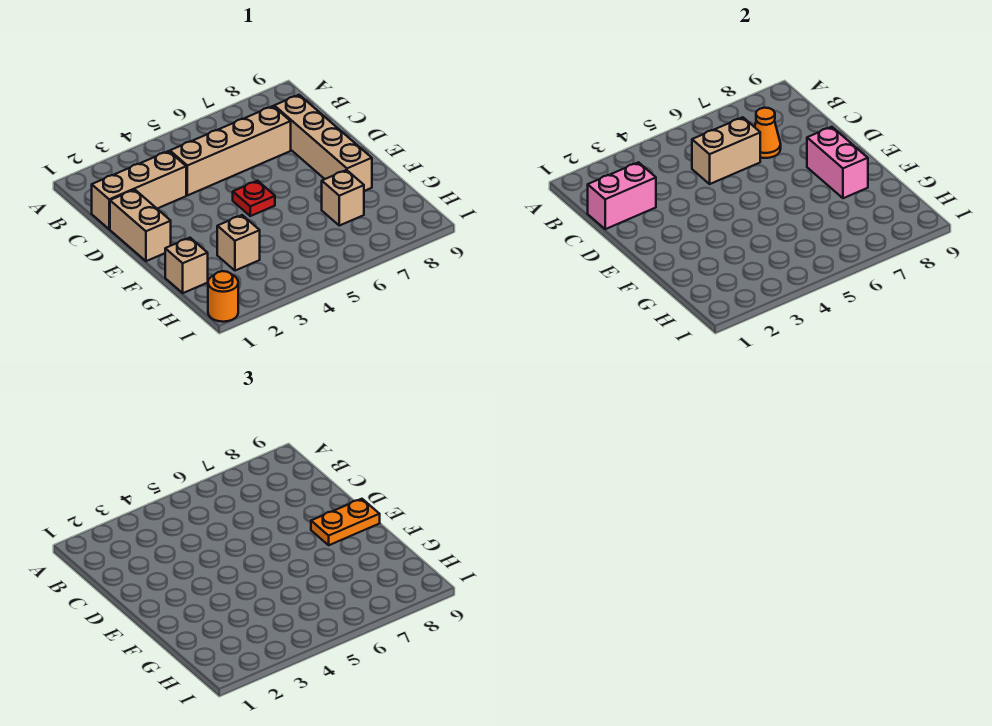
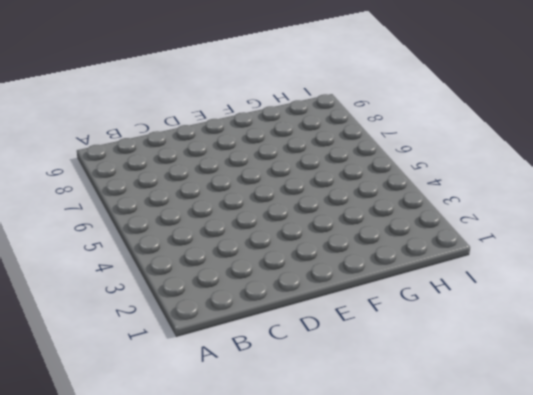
none -> tan brick C1:C3 level 1
none -> tan brick C4:C7 level 1
none -> tan brick C8:F8 level 1

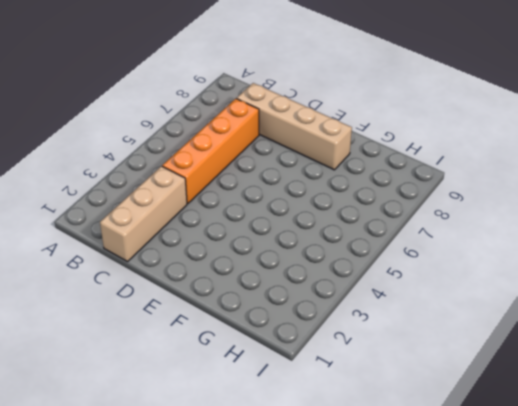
orange brick C4:C7 level 1 -> tan brick C4:C7 level 1
none -> tan brick D1:E1 level 1
none -> red plate E5 level 1
none -> tan brick G1 level 1

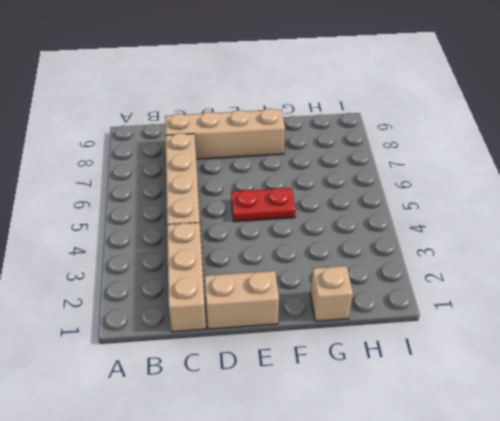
red plate E5:F5 level 1 -> red plate E5 level 1
none -> tan brick G3 level 1
none -> tan brick G7 level 1
none -> orange round brick I1 level 1

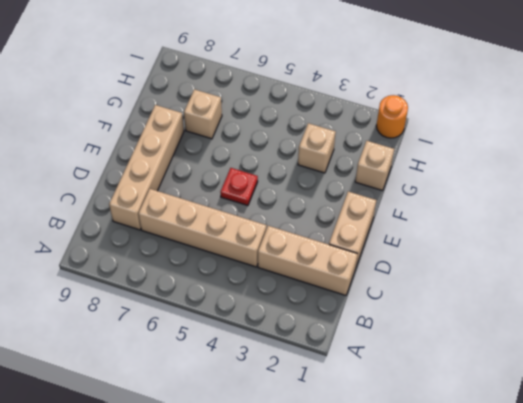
none -> pink brick C1:C2 level 2
none -> tan brick C5:C6 level 2
none -> orange cone C7 level 2

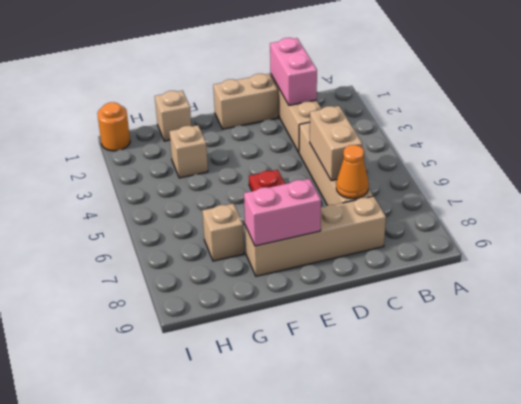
none -> orange plate E8:E9 level 3

